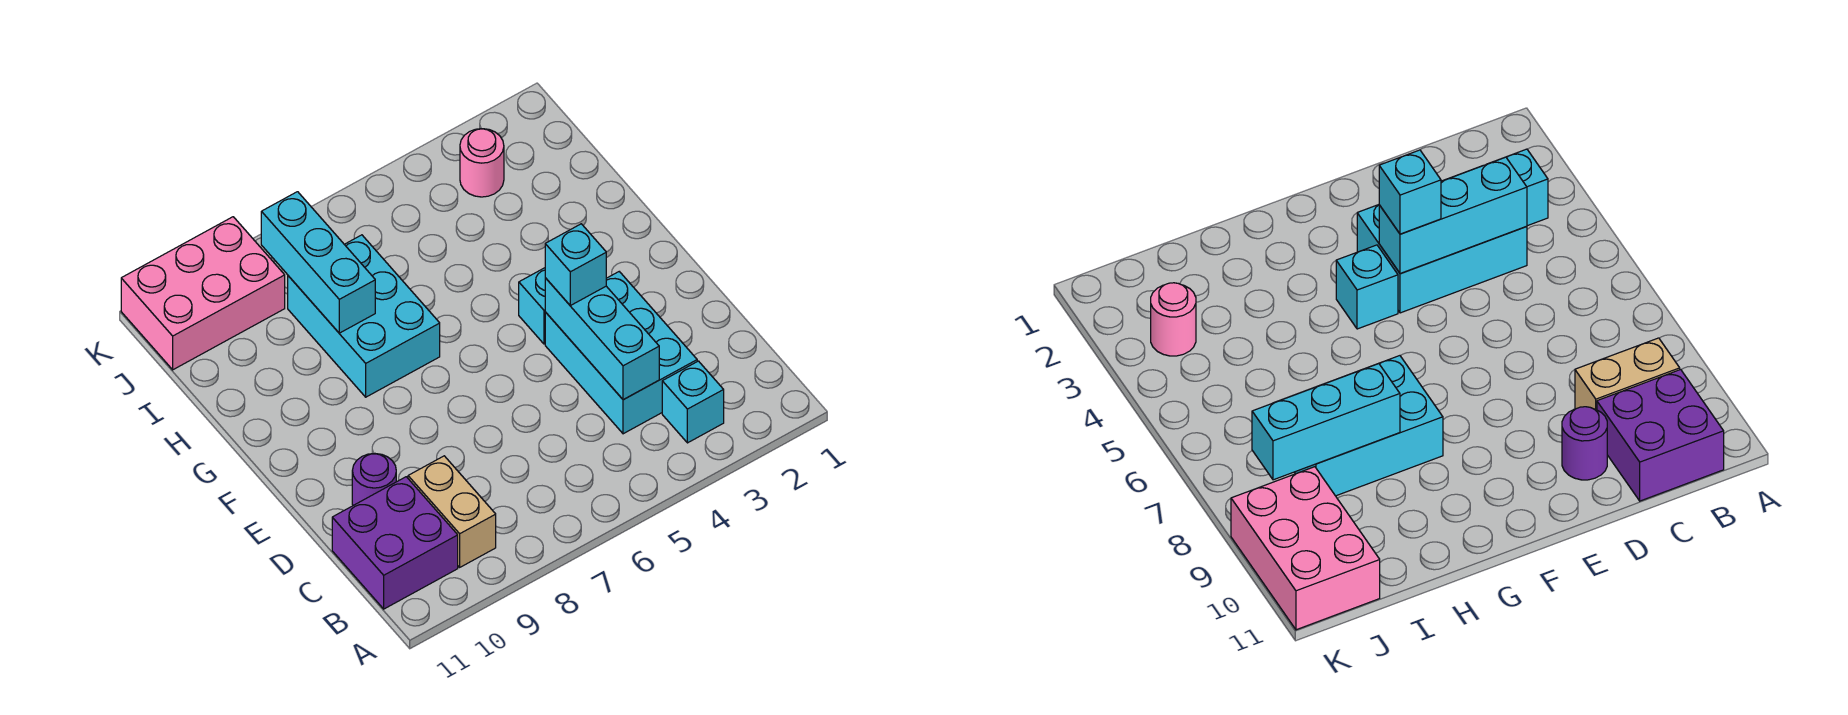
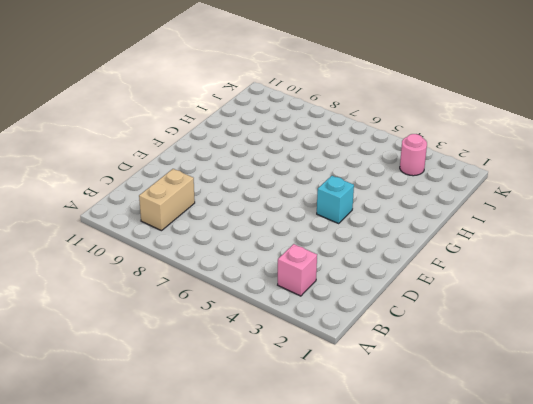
pink brick B3 level 1 -> cyan brick B3 level 1
none -> purple brick B10:C11 level 1
none -> cyan brick C3:E4 level 1
none -> purple round brick D10 level 1

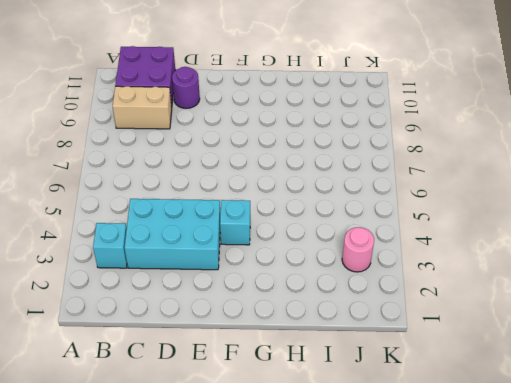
none -> cyan brick G7:I8 level 1
none -> pink brick J9:K11 level 1
none -> cyan brick C4:E4 level 2

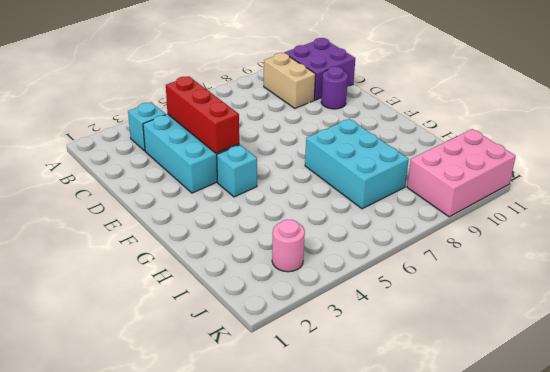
red brick C4:E4 level 2 -> cyan brick C4:E4 level 2
none -> cyan brick H8:J8 level 2
none -> cyan brick E4 level 3

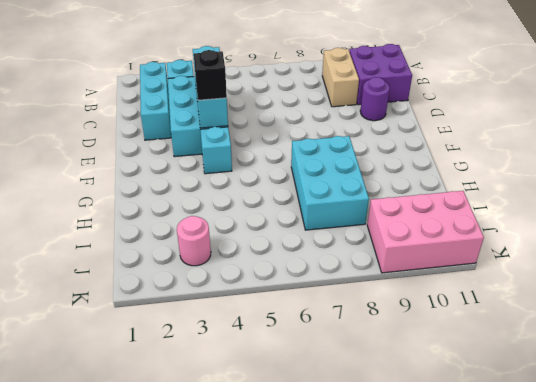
cyan brick B2:D2 level 1 -> cyan brick H8:J8 level 2
black brick E4 level 3 -> cyan brick E4 level 3

